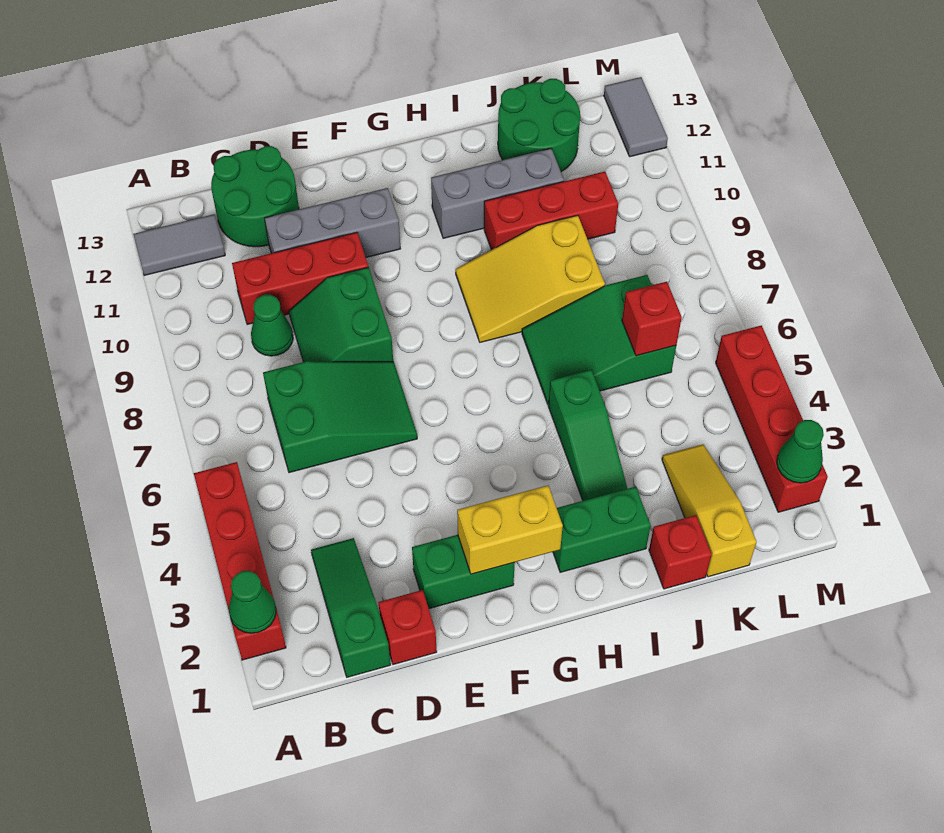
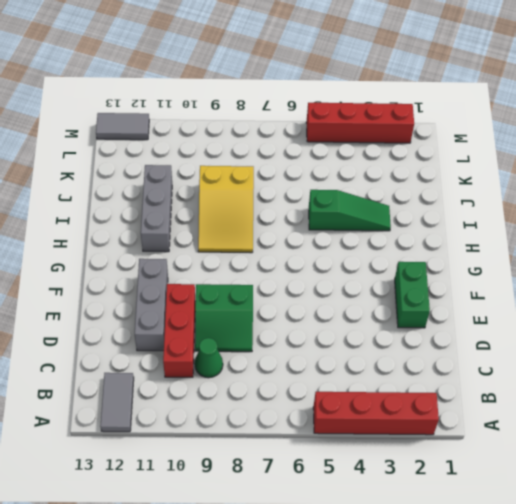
none -> green slope C1:C3 level 1 top 1
none -> green slope C6:E7 level 1 top C
none -> green round brick C12:D13 level 1

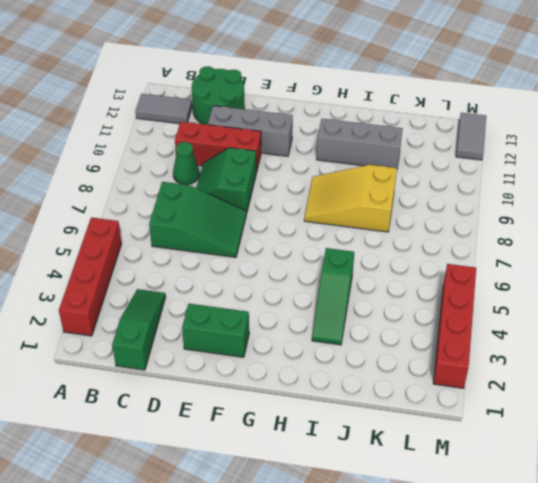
none -> red brick D1 level 1
none -> green brick H2:I2 level 1
none -> green slope I6:K7 level 1 top K

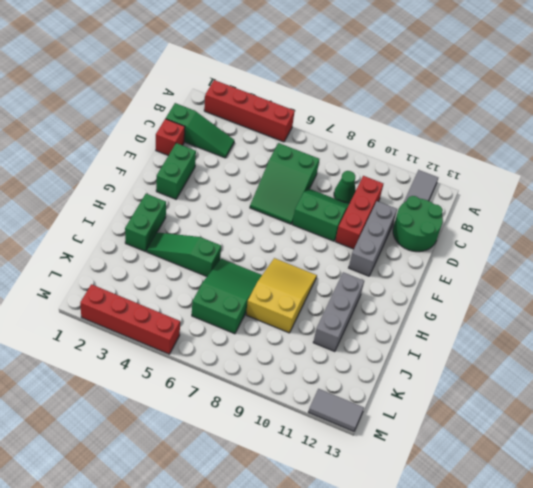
none -> red brick I10:K10 level 1
none -> red brick J1 level 1
none -> green round brick J12:K13 level 1

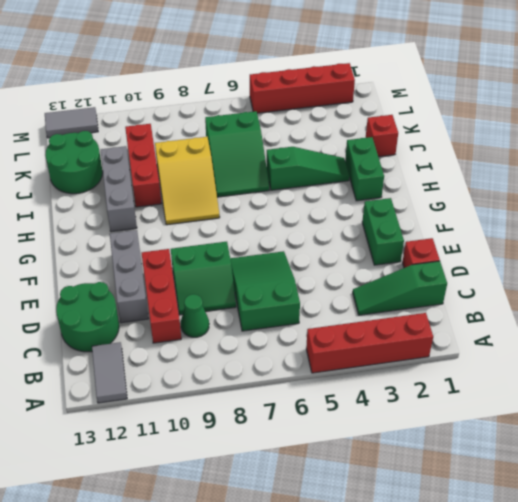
none -> yellow slope K1:K3 level 1 top 1
none -> green cone A2 level 2
none -> yellow brick F2:G2 level 2

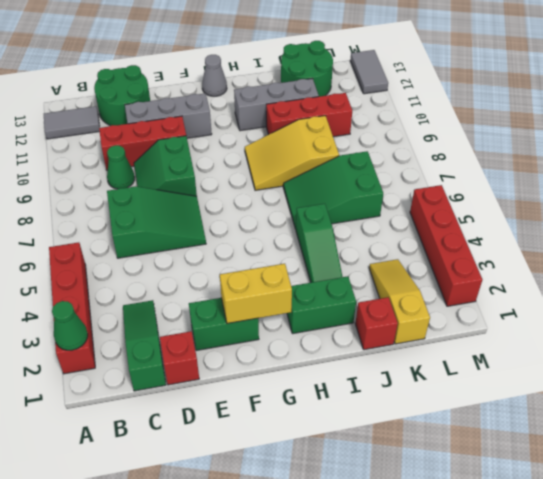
grey cone G13 level 1 -> none
none -> red brick K6 level 2
none -> green cone M2 level 2

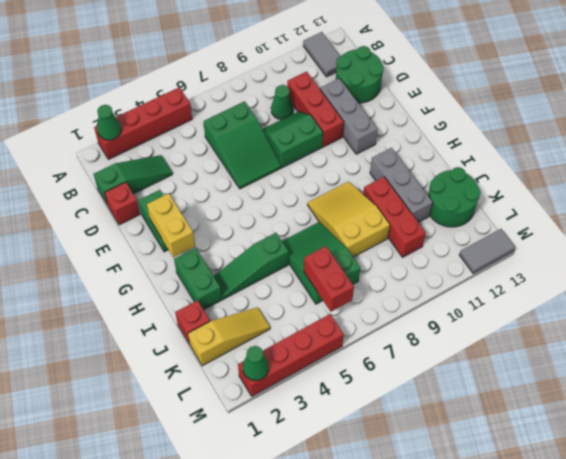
red brick K6:L6 level 2 -> red brick K6 level 2

